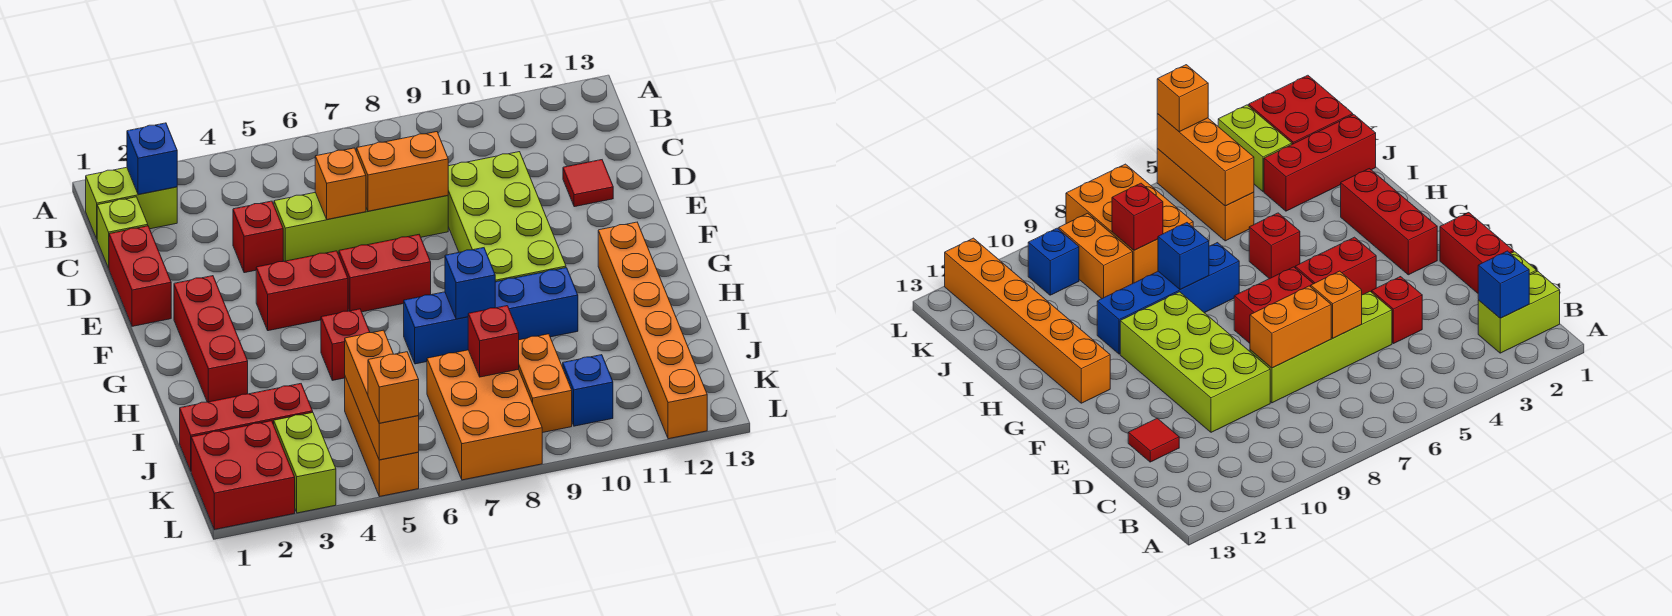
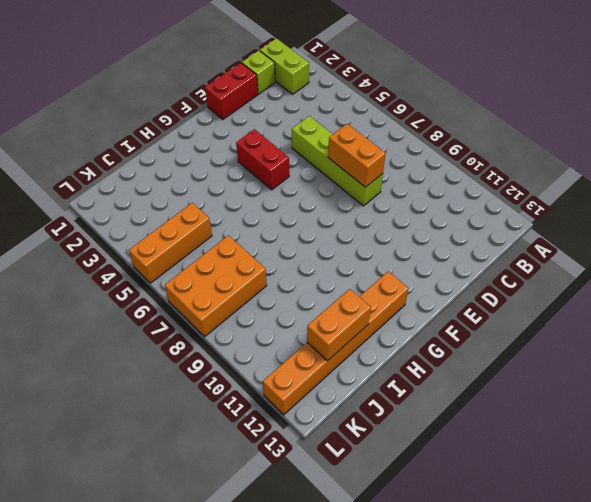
orange brick I12:J12 level 2 -> orange brick J9:K9 level 1
none -> red brick D4 level 1
none -> lime brick D9:G10 level 1
none -> red tile D12 level 1

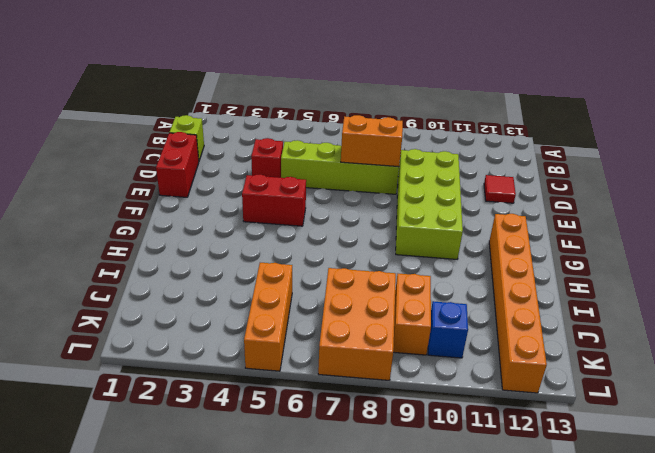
none -> lime brick B1:B2 level 1
none -> red brick F2:H2 level 1
none -> red brick F6:F7 level 1

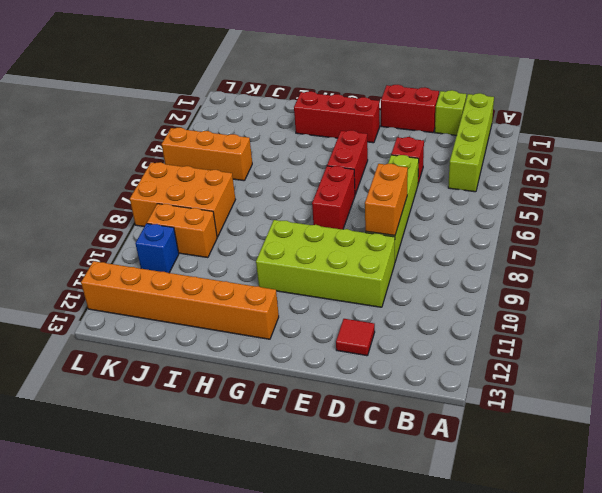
lime brick B1:B4 level 1 -> lime brick B1:B2 level 1
none -> red brick H5 level 1
none -> blue brick H7:H10 level 1
none -> red brick J1:J3 level 1

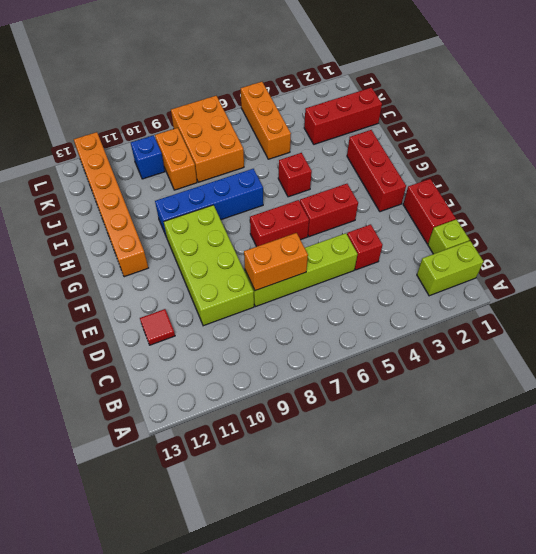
none -> red brick K1:L2 level 1
none -> lime brick K3:L3 level 1
none -> blue brick B2 level 2

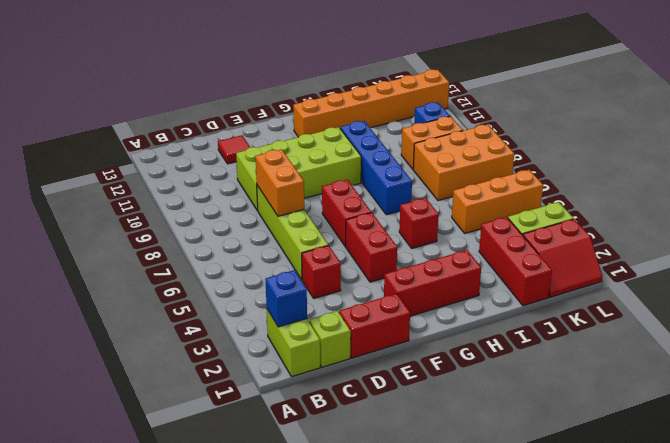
red slope K1:L2 level 1 top 2 -> red brick K1:L2 level 1
none -> orange brick D6 level 2
none -> blue brick H8 level 2
none -> orange brick J5:L5 level 2

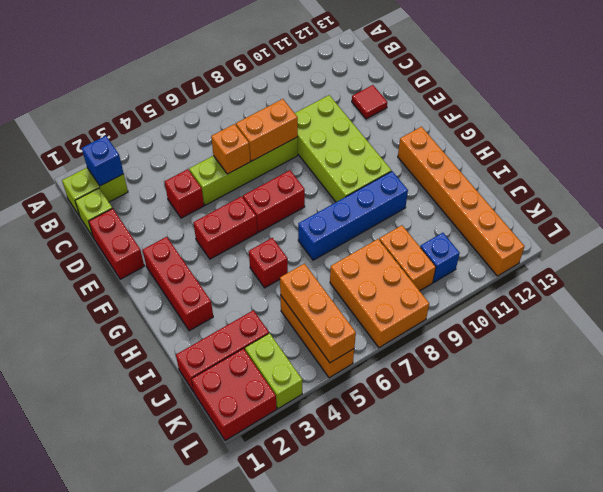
none -> blue brick H8 level 2
none -> red brick J8 level 2
none -> orange brick L5 level 3

